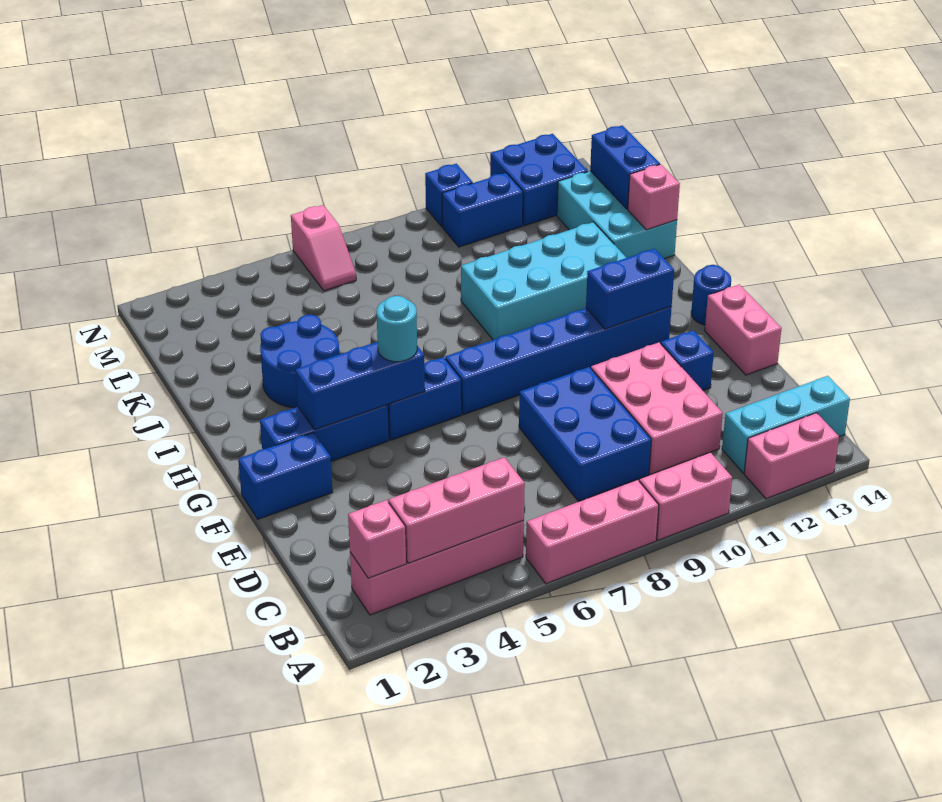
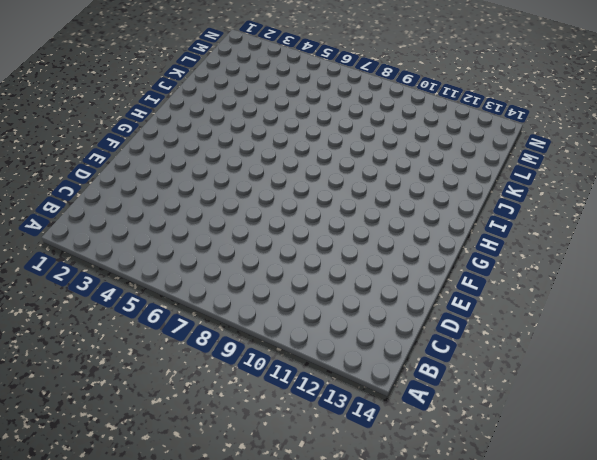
none -> pink brick A6:A8 level 1
none -> pink brick A9:A10 level 1
none -> pink brick A12:A13 level 1

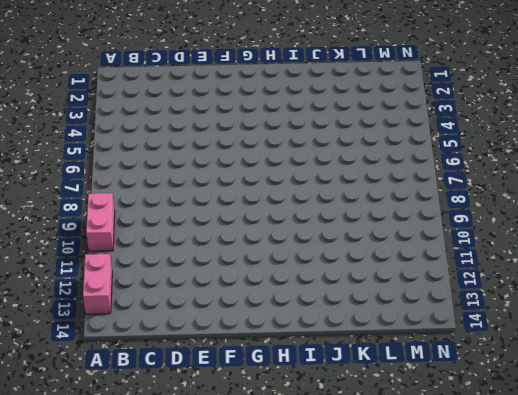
none -> pink brick A6:A8 level 1
none -> pink brick B2:B5 level 1
none -> cyan brick B12:B14 level 1

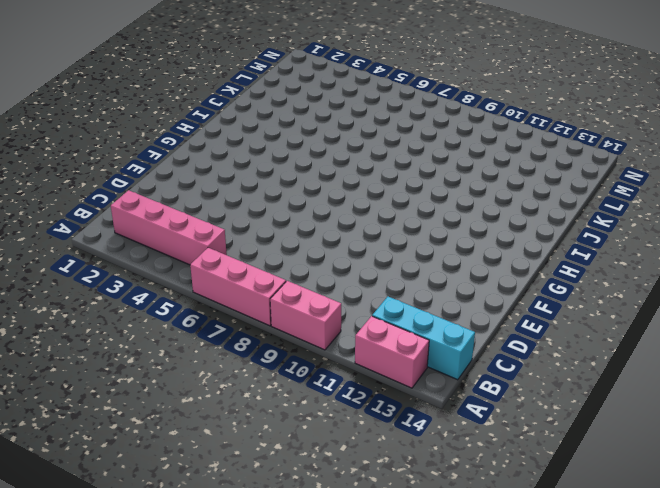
none -> blue brick C8:E9 level 1
none -> pink brick C10:E11 level 1
none -> blue brick E12 level 1

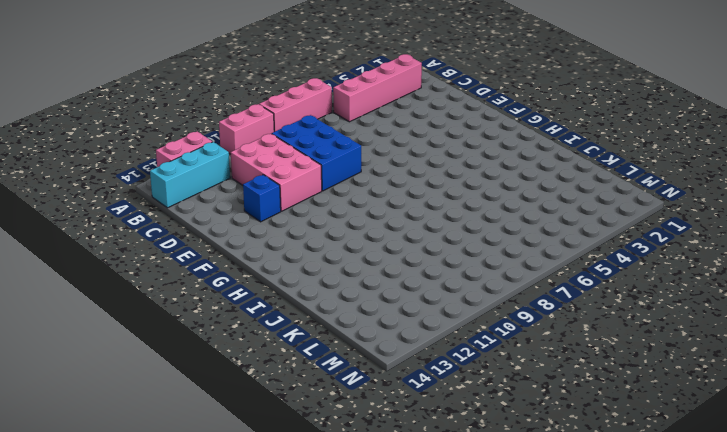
none -> pink brick E14:F14 level 1
none -> blue brick F1:F2 level 1
none -> blue brick G2:G4 level 1

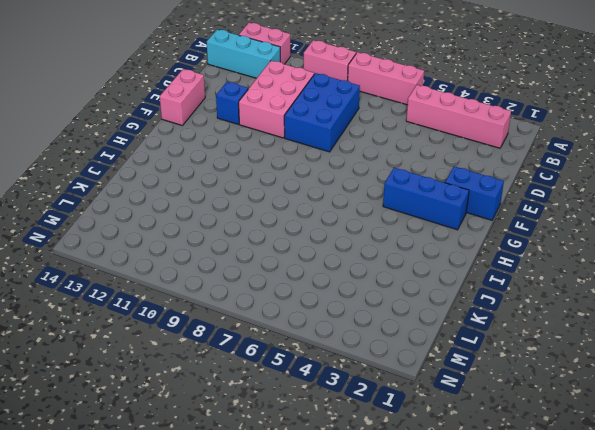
none -> blue brick G5:G6 level 1
none -> blue brick G7:G12 level 1
none -> blue round brick G14 level 1

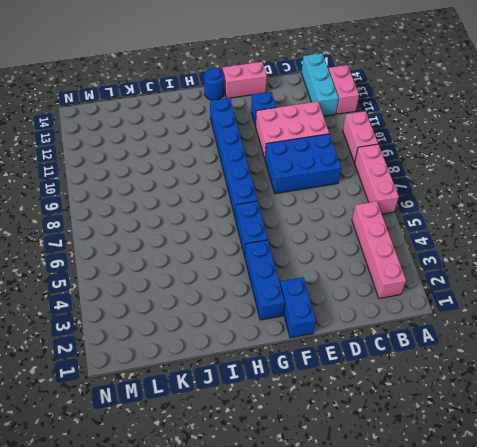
none -> blue round brick I3:J4 level 1
none -> cyan brick I9:J12 level 1
none -> cyan brick J13:L14 level 1

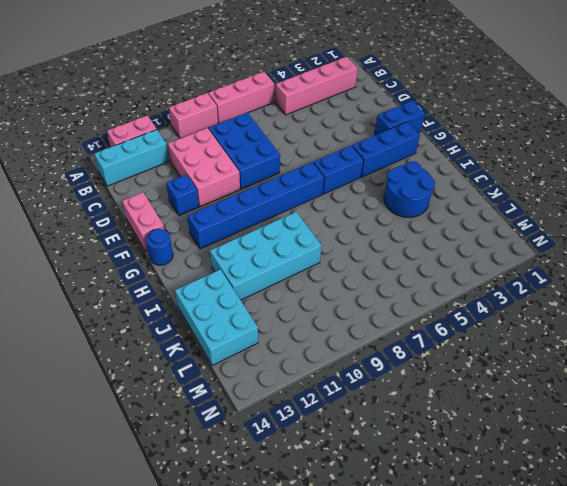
none -> pink slope M6:N6 level 1 top N
none -> blue brick M10:M11 level 1
none -> blue brick M12:N13 level 1

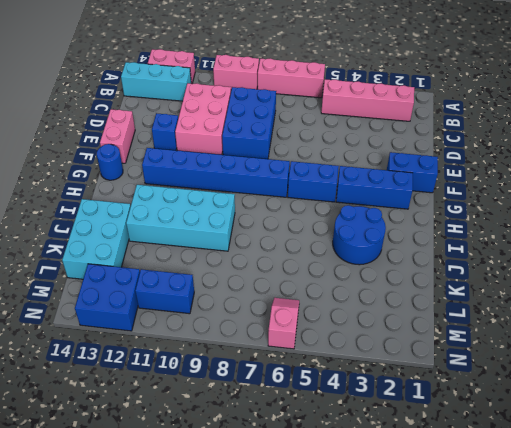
none -> blue brick N10 level 1
none -> pink brick B2 level 2
none -> pink brick B3:B5 level 2

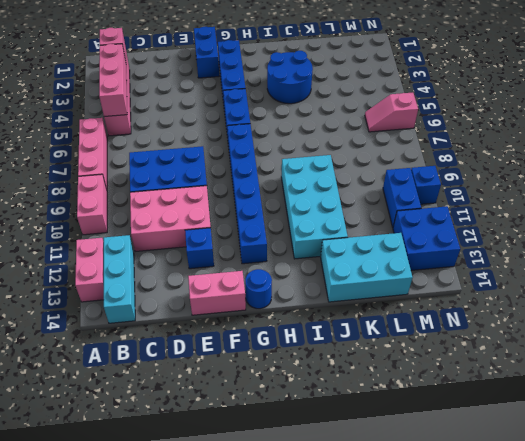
none -> blue brick G3:G5 level 2
none -> blue brick G11:G12 level 2
none -> pink brick J14 level 2

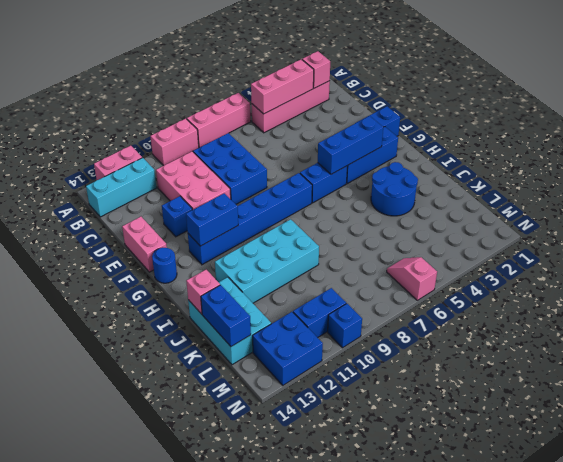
none -> cyan round brick G5 level 3

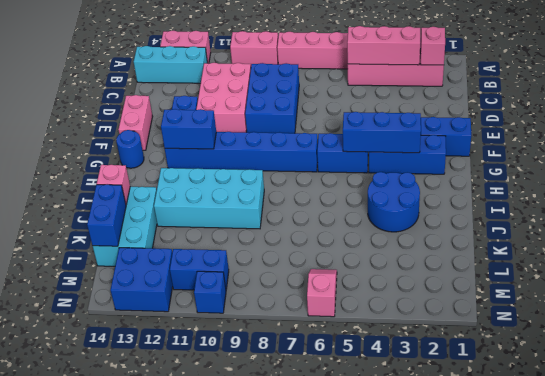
none -> cyan round brick G5 level 3

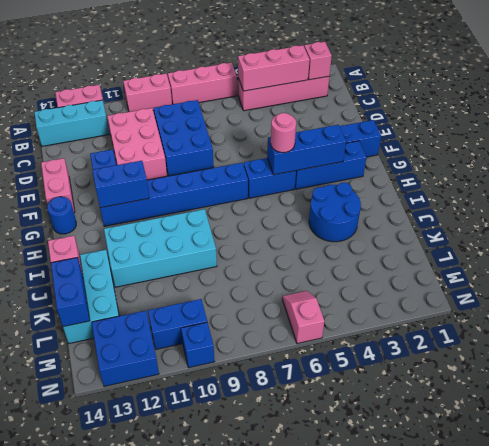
pink round brick G5 level 3 -> cyan round brick G5 level 3

